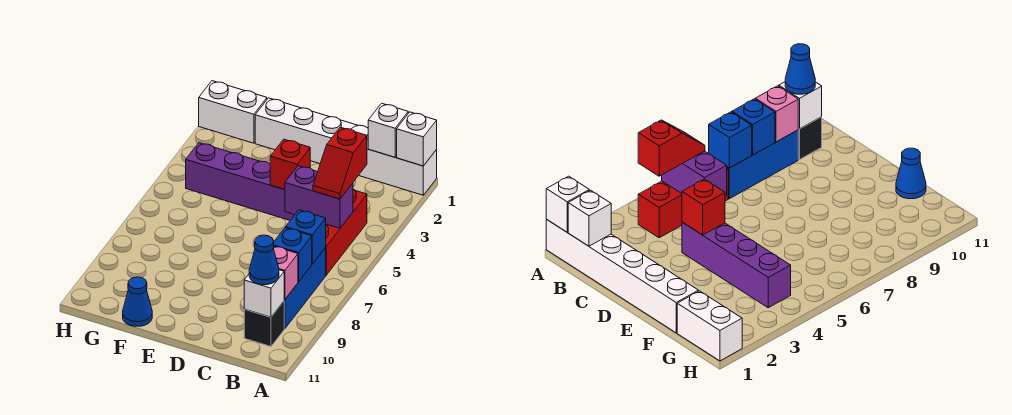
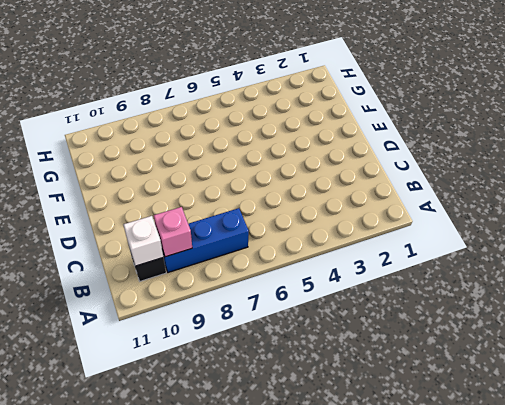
none -> white brick A1:F1 level 1
none -> red brick B4:B6 level 1
none -> purple brick D4:G4 level 1

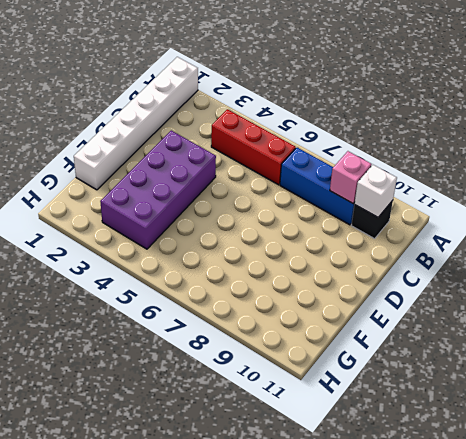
purple brick D3:G4 level 1 -> purple brick D4:G4 level 1
none -> blue cone F11 level 1
none -> white brick G1:H1 level 1
none -> white brick A1 level 2

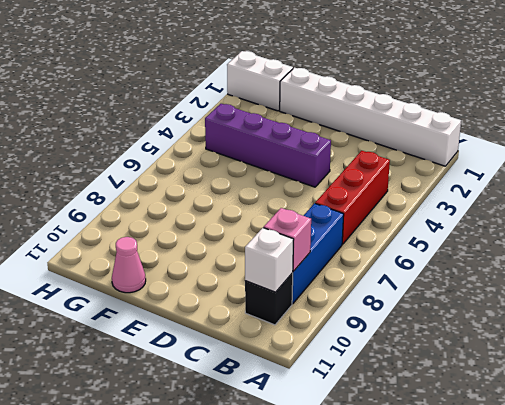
pink cone F11 level 1 -> blue cone F11 level 1
none -> white brick A1 level 2
none -> white brick B1 level 2
none -> purple brick B5:C5 level 2

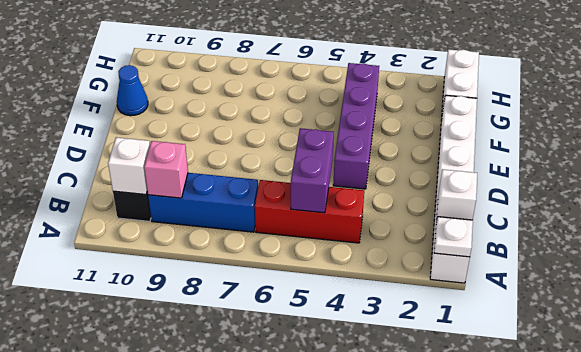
white plate A1 level 2 -> white brick A1 level 2
none -> blue brick B7 level 2
none -> blue brick B8 level 2
none -> red brick D4 level 2

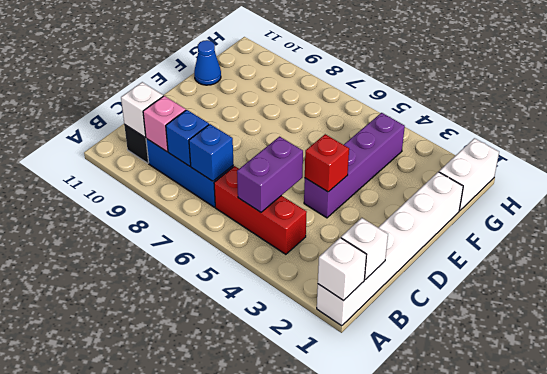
none -> red slope B4:B5 level 3 top 4
none -> blue cone B10 level 3

